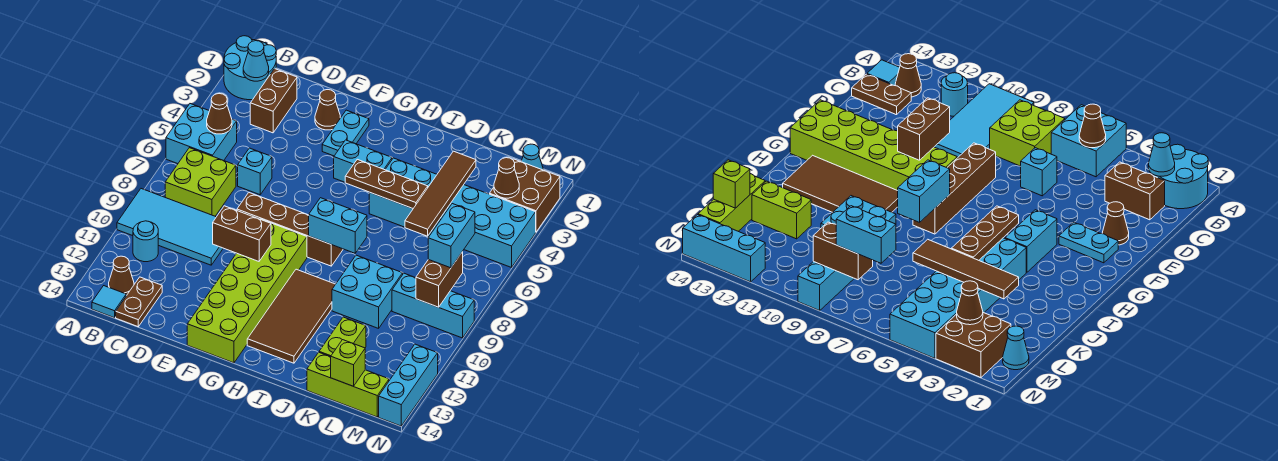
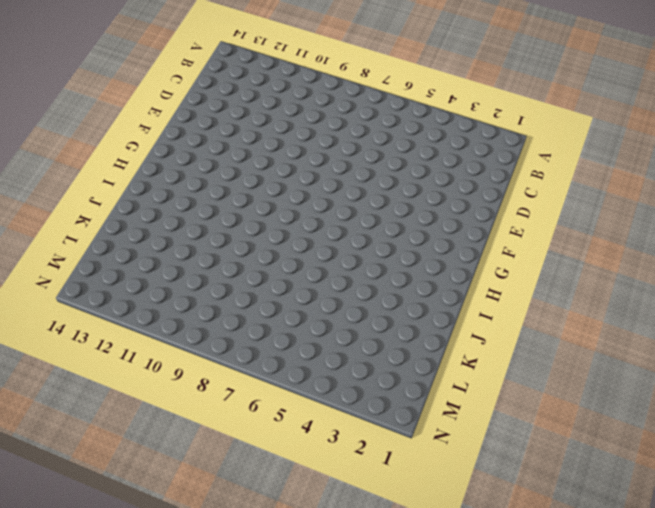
none -> cyan round brick A1:B2 level 1
none -> cyan brick A5:B6 level 1
none -> cyan tile A9:D10 level 1
none -> lime brick B7:C8 level 1

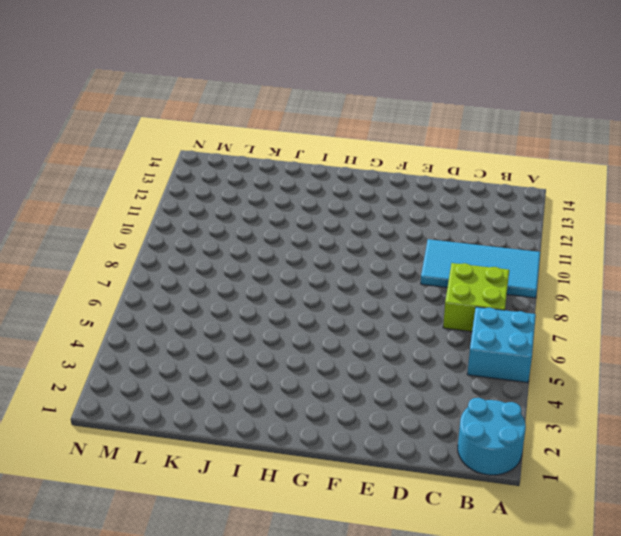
none -> cyan round brick B11 level 1
none -> brown cone B13 level 1
none -> cyan tile B14 level 1
none -> brown brick C2:C3 level 1

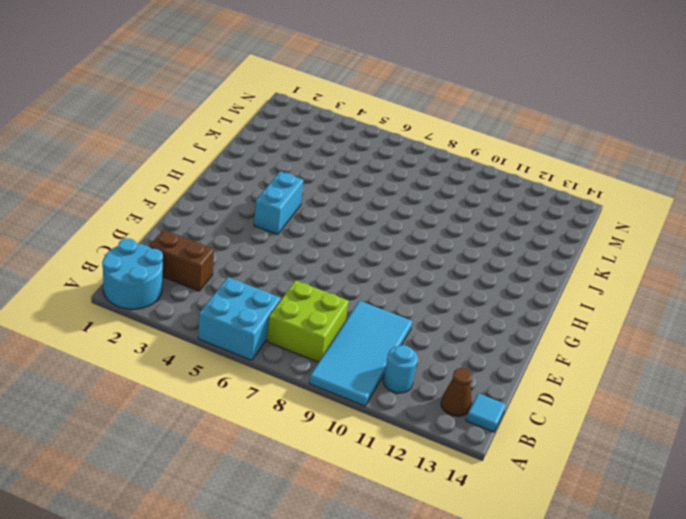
none -> brown plate C13:C14 level 1
none -> cyan brick D6 level 1
none -> brown cone E2 level 1
none -> brown brick E8:H8 level 1

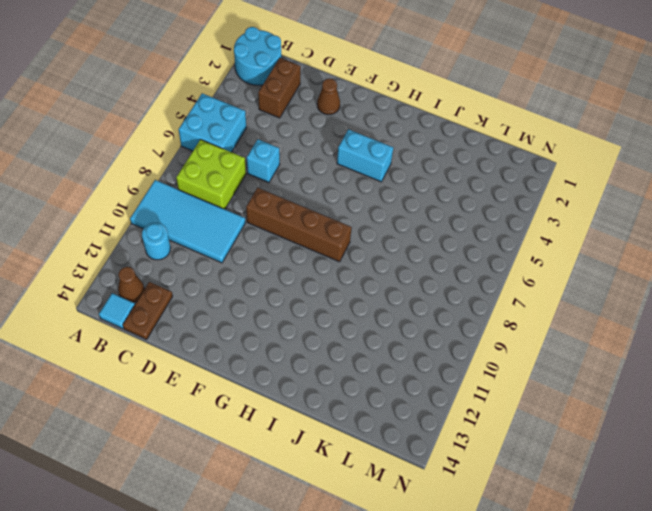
none -> cyan plate F2:F3 level 1
none -> lime brick F9:G14 level 1
none -> brown tile H10:I13 level 1
none -> cyan brick I4:N5 level 1

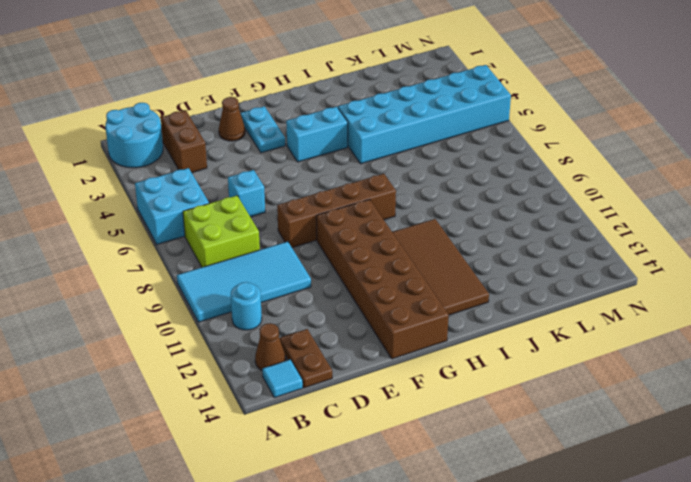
brown brick F9:G14 level 1 -> lime brick F9:G14 level 1
none -> cyan brick J9:K10 level 1
none -> lime brick K12:K13 level 1
none -> lime brick K14:M14 level 1
none -> cyan brick L9:N9 level 1

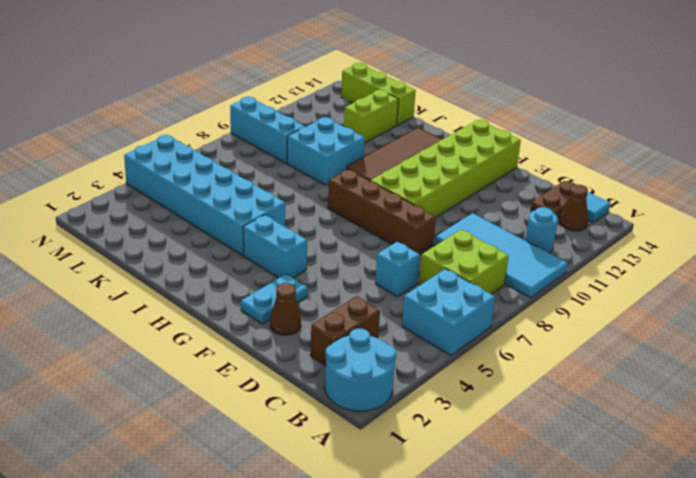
none -> cyan cone M1 level 1
none -> brown brick M2:N3 level 1
none -> cyan brick N12:N14 level 1
none -> cyan cone B2 level 2

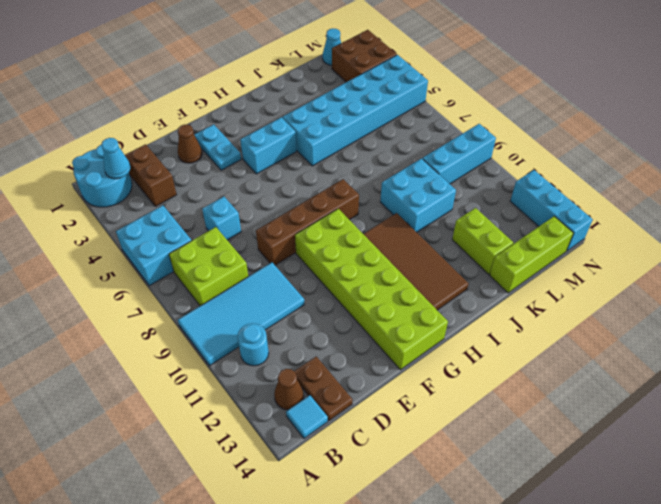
none -> brown cone B5 level 2
none -> brown brick E10:F10 level 2
none -> brown plate H5:J5 level 2
none -> cyan brick H8:I8 level 2

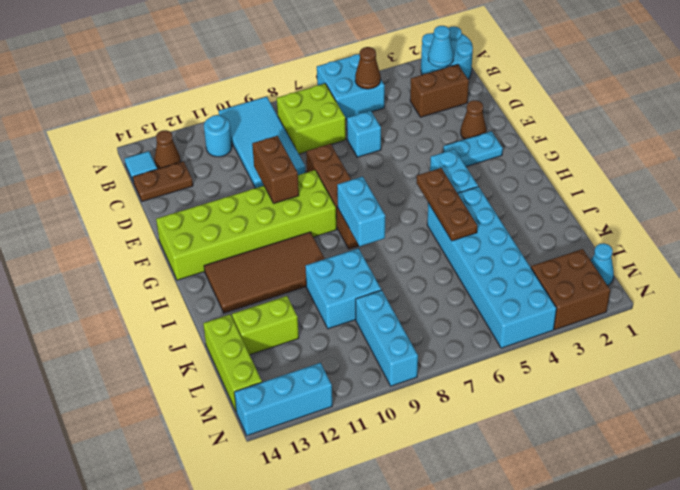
none -> brown tile K3:K6 level 2
none -> lime brick L14 level 2
none -> brown cone M3 level 2
none -> brown brick M8:M9 level 2

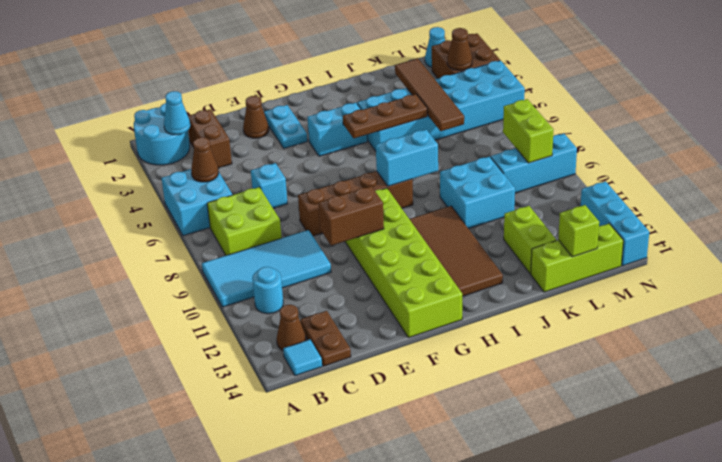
lime brick M8:M9 level 2 -> brown brick M8:M9 level 2
none -> cyan brick M7:M8 level 3

